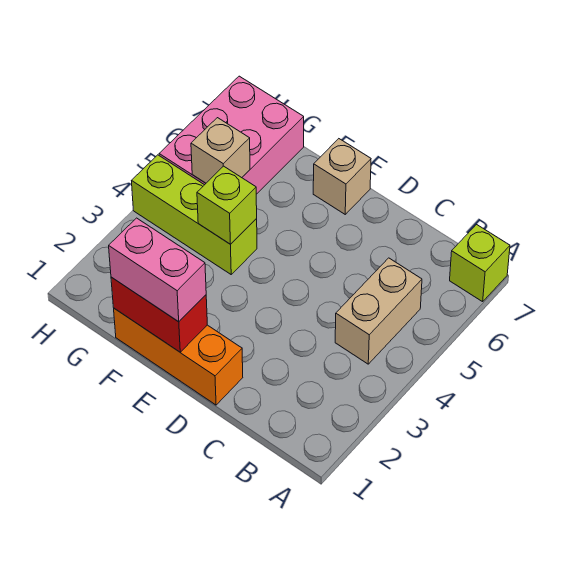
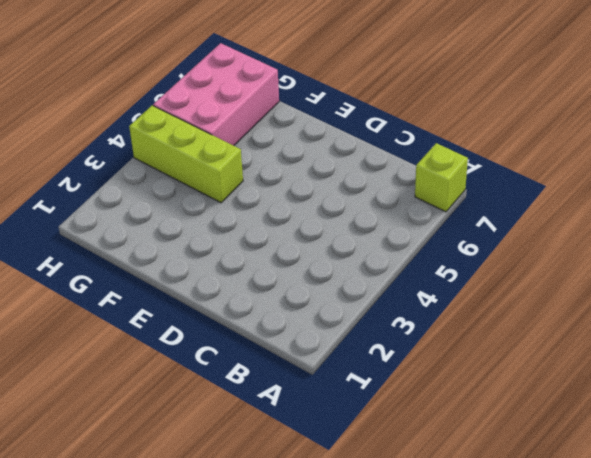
none -> tan brick B4:B5 level 1
none -> orange brick D1:F1 level 1

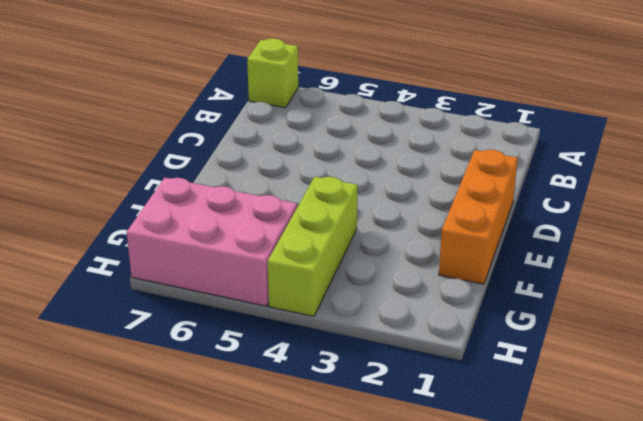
none -> tan brick B4:B5 level 1
none -> tan brick E7 level 1

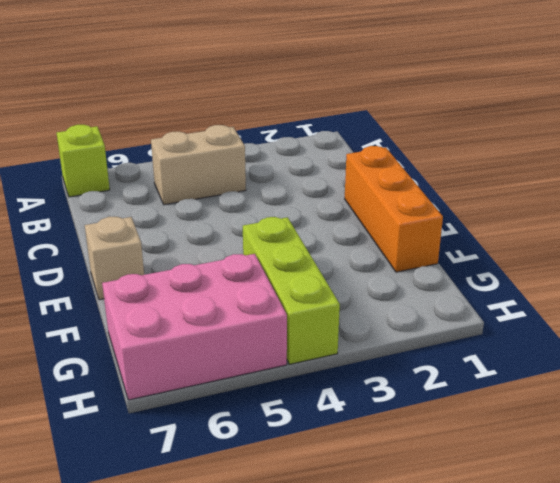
none -> red brick E1:F1 level 2
none -> lime brick F4 level 2

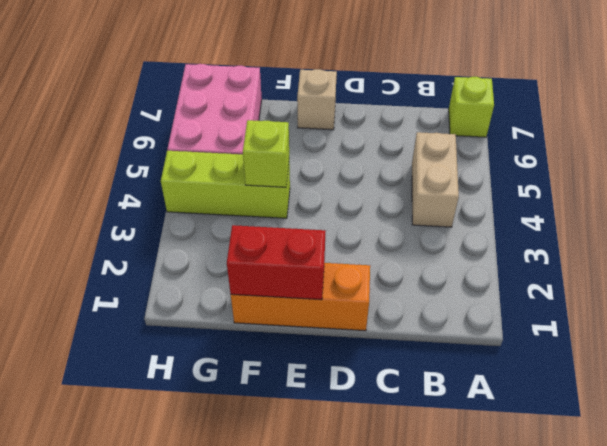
none -> tan brick G5 level 2
none -> pink brick E1:F1 level 3

